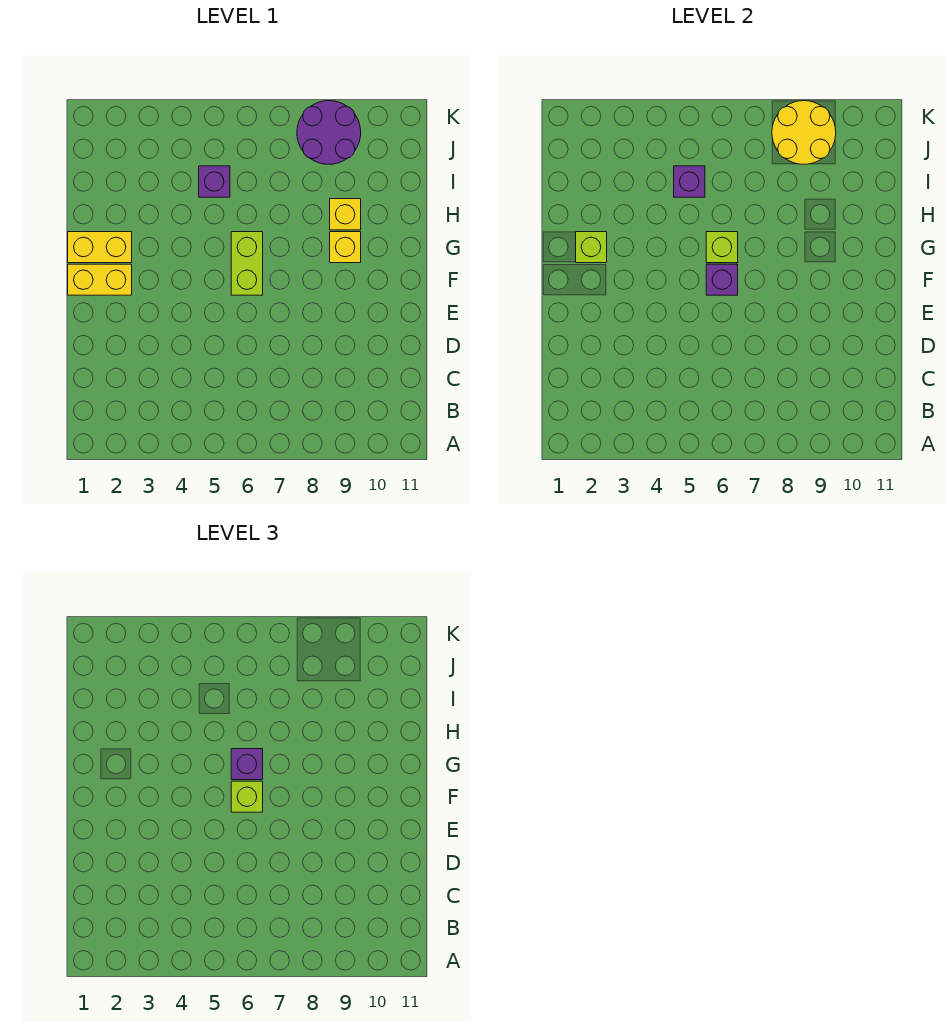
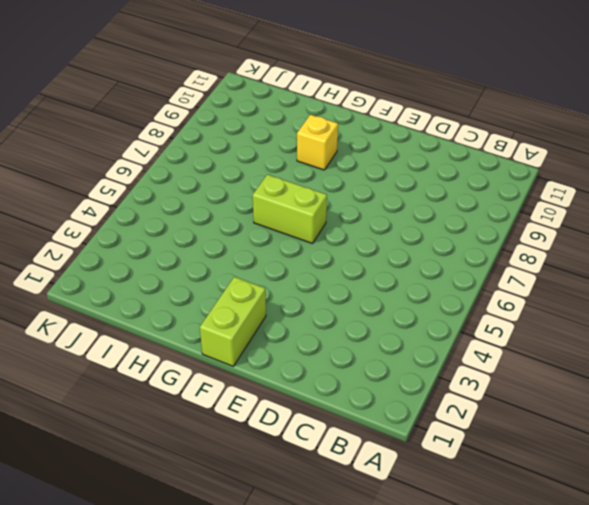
lime brick F1:F2 level 1 -> yellow brick F1:F2 level 1
none -> yellow brick G1:G2 level 1
none -> yellow brick H9 level 1
none -> purple brick I5 level 1

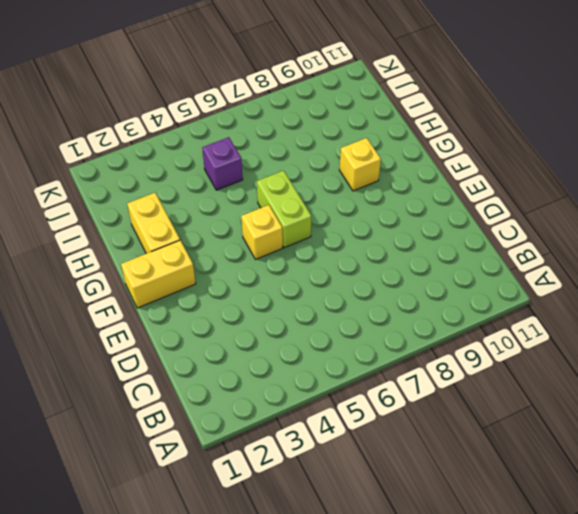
yellow brick F5 level 1 -> yellow brick H9 level 1
yellow brick G2:H2 level 1 -> yellow brick G1:G2 level 1
none -> purple round brick J8:K9 level 1
none -> purple brick F6 level 2
none -> lime brick G2 level 2

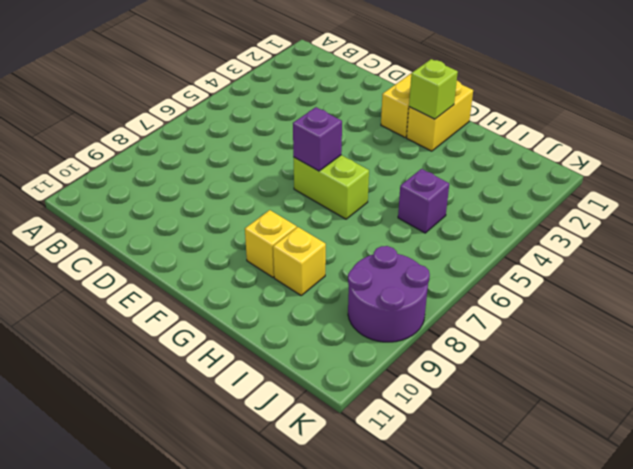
none -> lime brick G6 level 2
none -> purple brick I5 level 2
none -> yellow round brick J8:K9 level 2

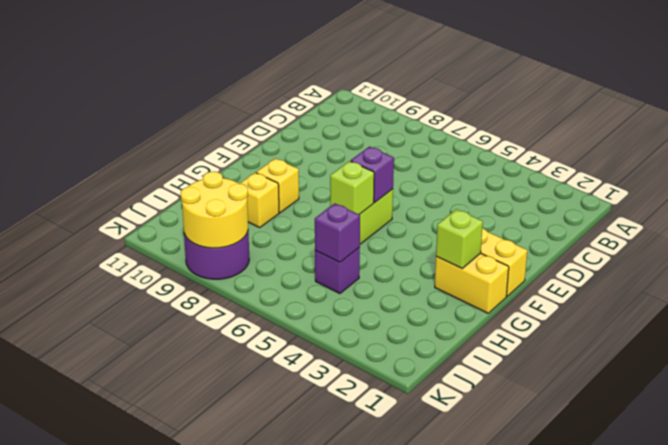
none -> lime brick F6 level 3
none -> purple brick G6 level 3

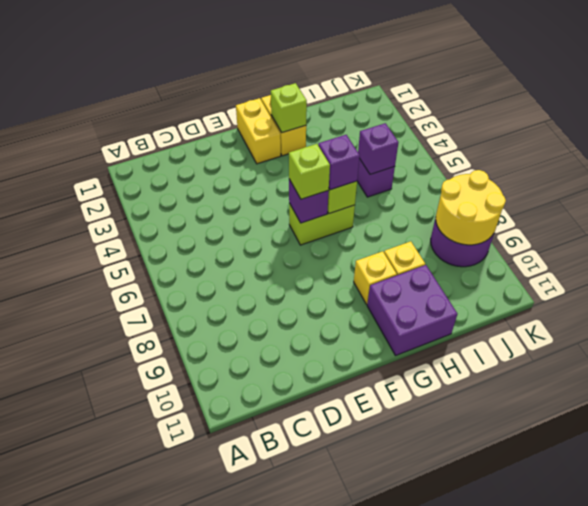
purple brick G10:H11 level 1 -> none

